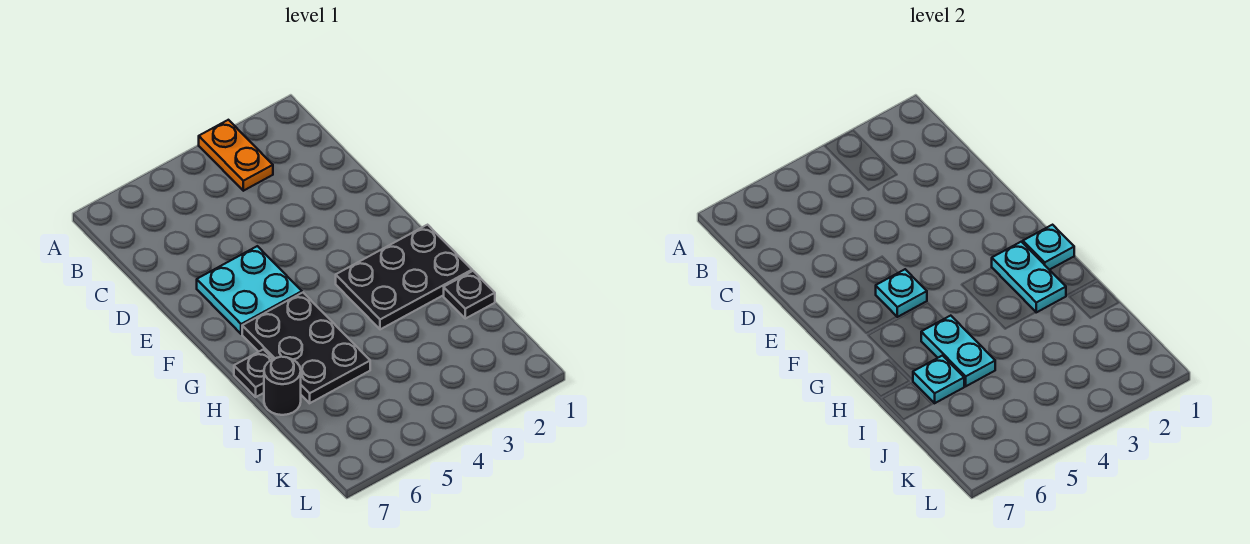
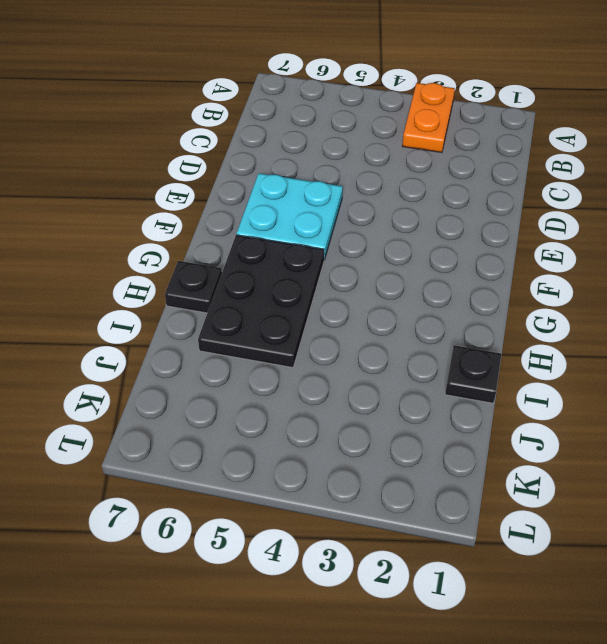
none -> black plate G1:H3 level 1
none -> black round brick I7 level 1
none -> cyan plate F5 level 2

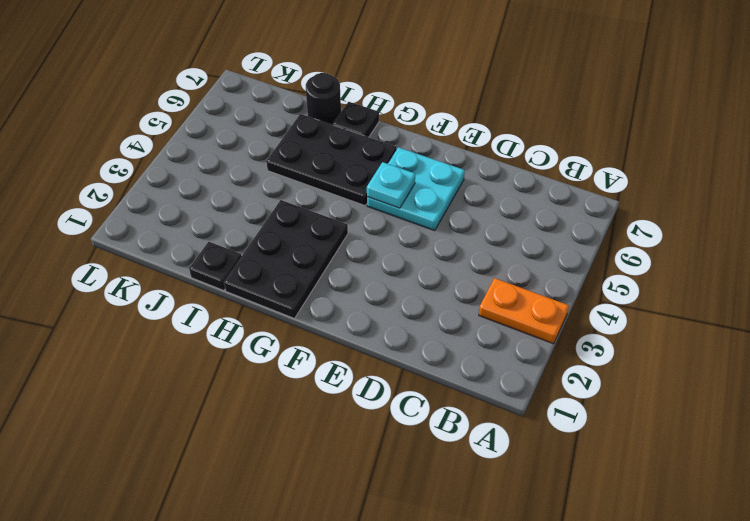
none -> cyan plate G1 level 2
none -> cyan plate G2:H2 level 2
none -> cyan plate H5:I5 level 2

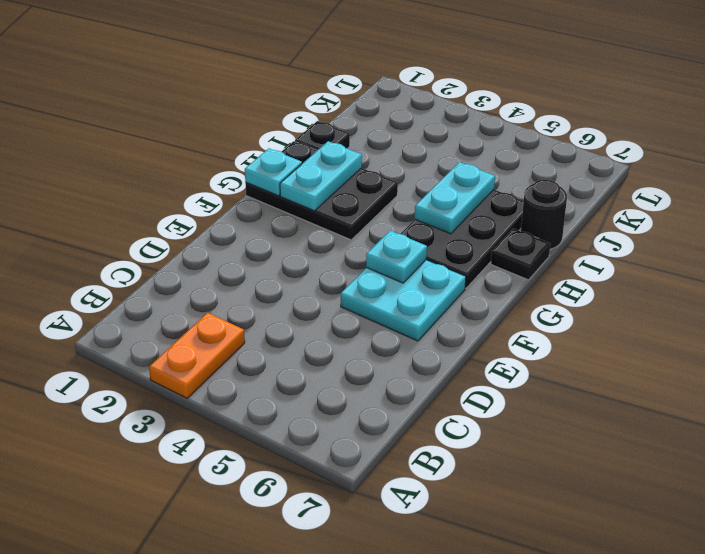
none -> cyan plate I6 level 2

